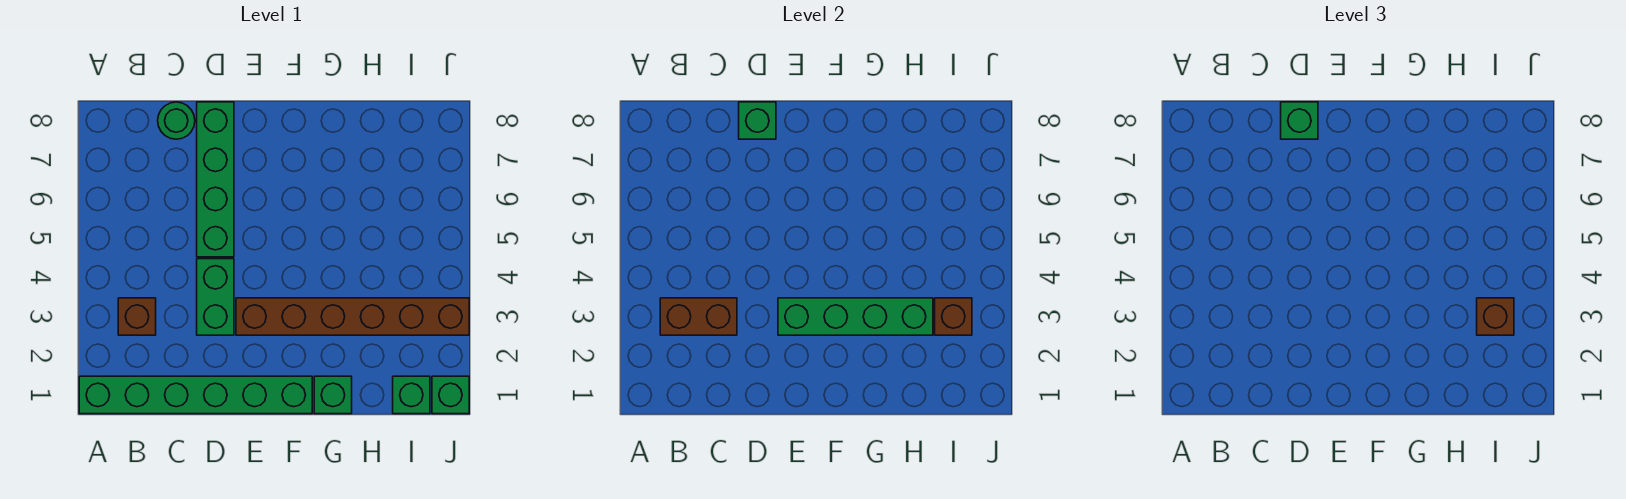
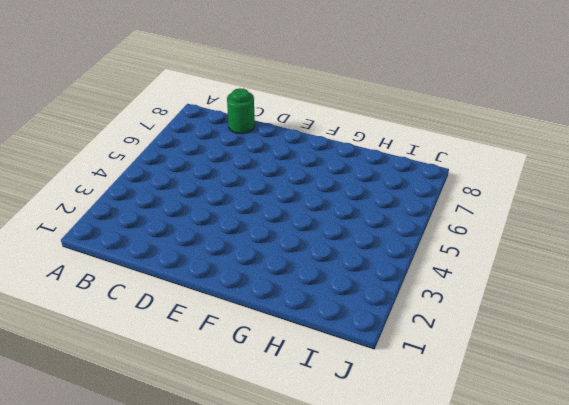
none -> green brick A1:F1 level 1
none -> brown brick B3 level 1
none -> green brick D3:D4 level 1

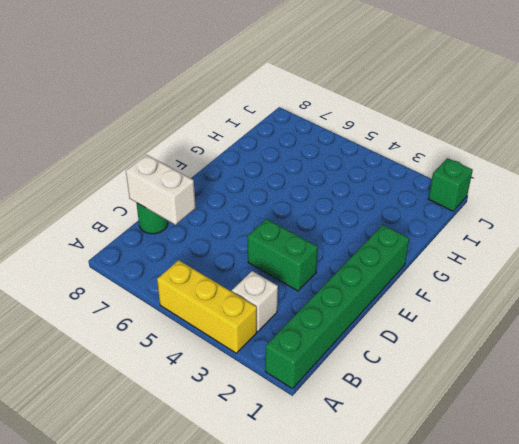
yellow brick A3:A5 level 1 -> none
white brick B3 level 1 -> brown brick B3 level 1
white brick C7:C8 level 2 -> none
none -> green brick D5:D8 level 1
none -> brown brick E3:J3 level 1
none -> green brick G1 level 1

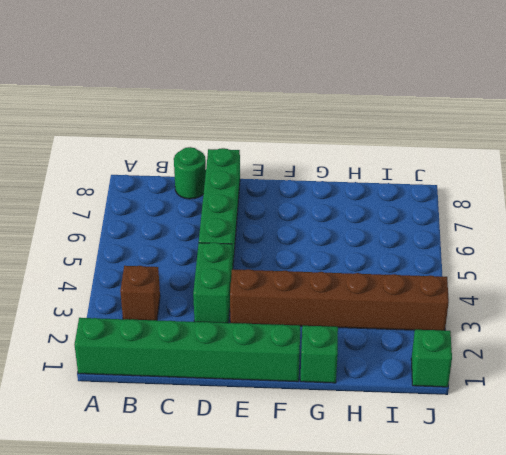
none -> green brick I1 level 1
none -> brown brick B3:C3 level 2
none -> green brick D8 level 2

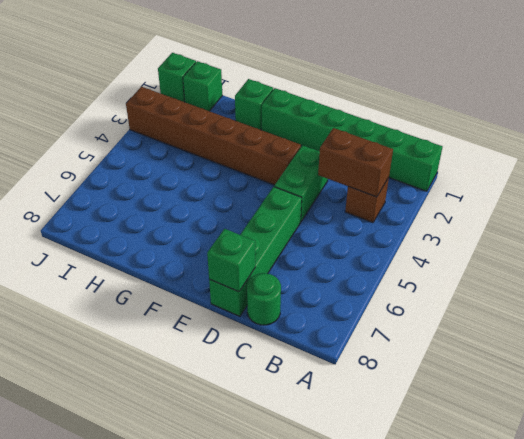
none -> green brick E3:H3 level 2
none -> brown brick I3 level 2
none -> green brick D8 level 3

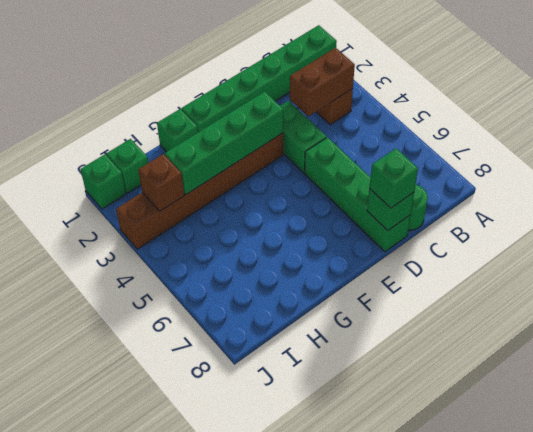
none -> brown brick I3 level 3

